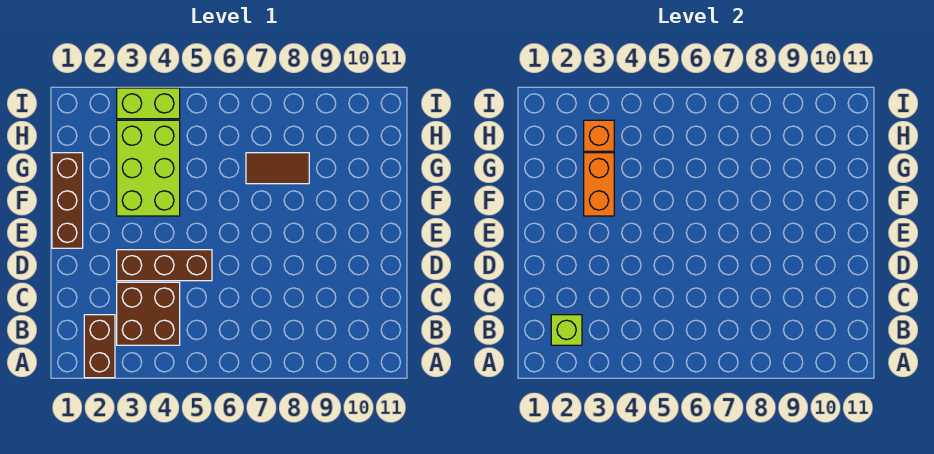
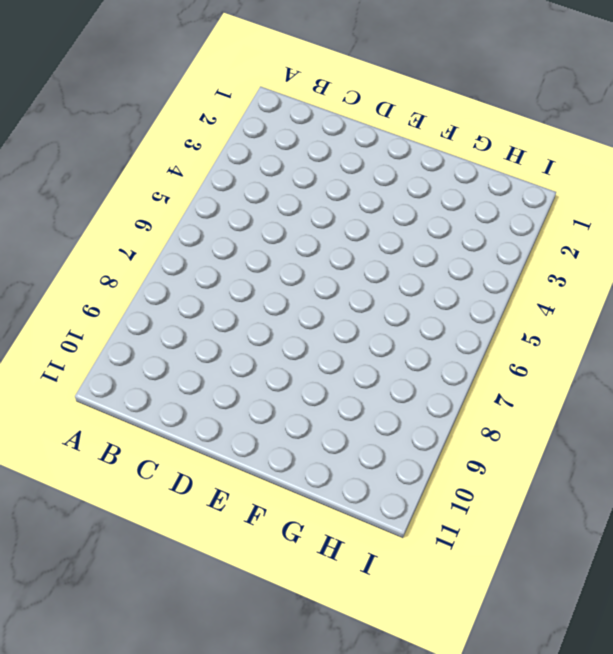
none -> brown brick A2:B2 level 1
none -> brown brick B3:C4 level 1

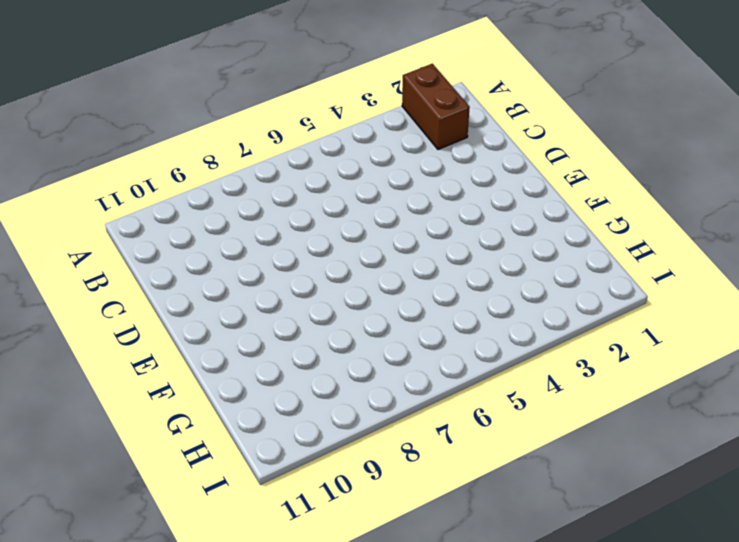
none -> brown brick B3:C4 level 1
none -> brown brick D3:D5 level 1

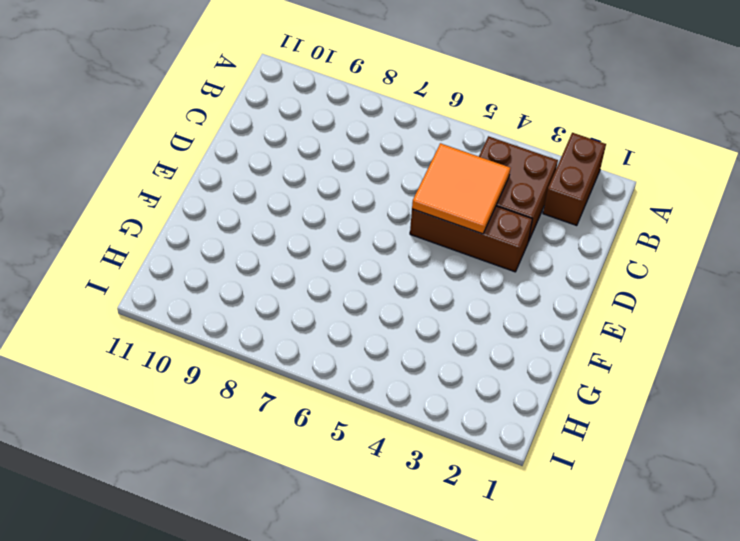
orange tile C4:D5 level 2 -> none
none -> brown brick E1:G1 level 1
none -> lime brick F3:H4 level 1

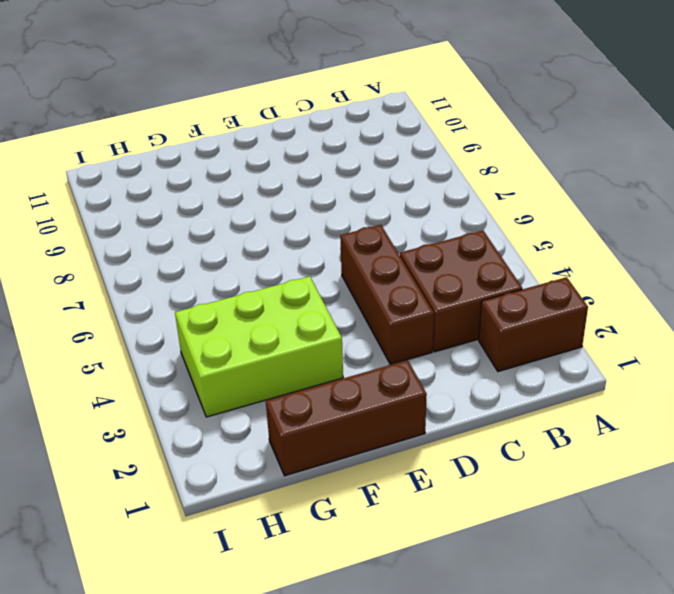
none -> brown tile G7:G8 level 1
none -> lime brick I3:I4 level 1

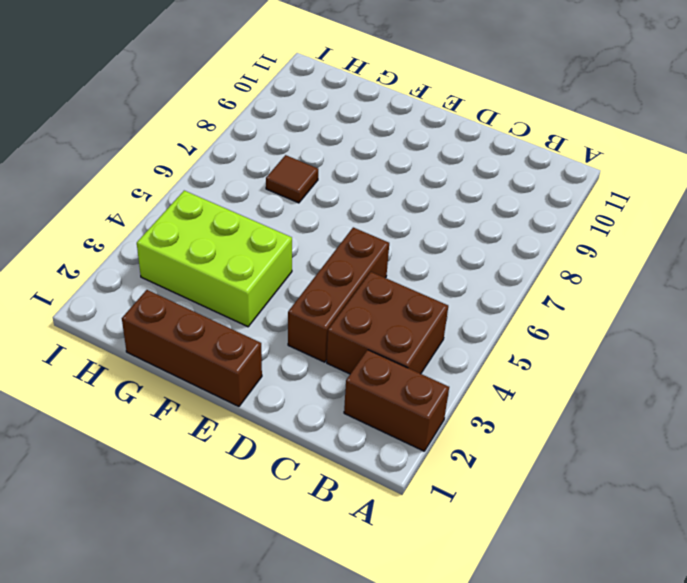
brown tile G7 level 1 -> brown tile G7:G8 level 1
none -> lime brick I3:I4 level 1
none -> lime brick B2 level 2

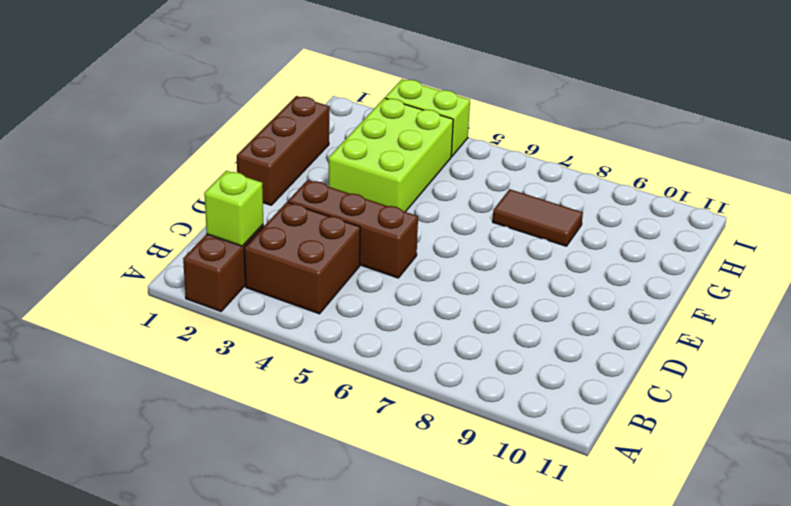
none -> orange brick F3:G3 level 2
none -> orange brick H3 level 2

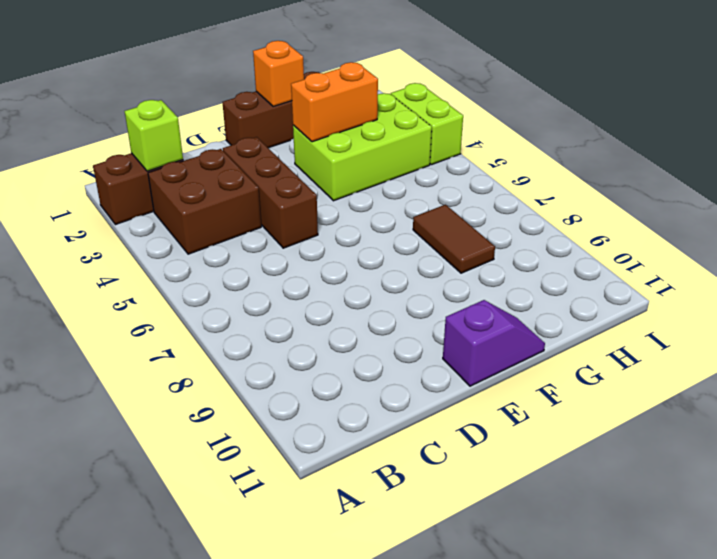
purple slope E11:F11 level 1 top E -> none
orange brick F1 level 2 -> orange brick H3 level 2

